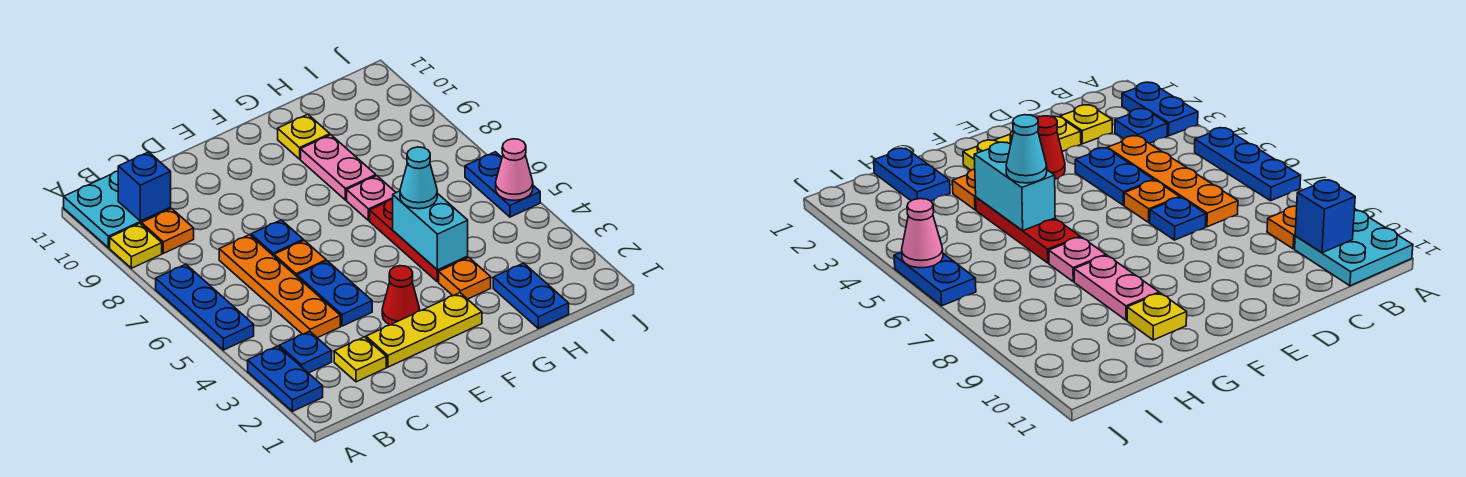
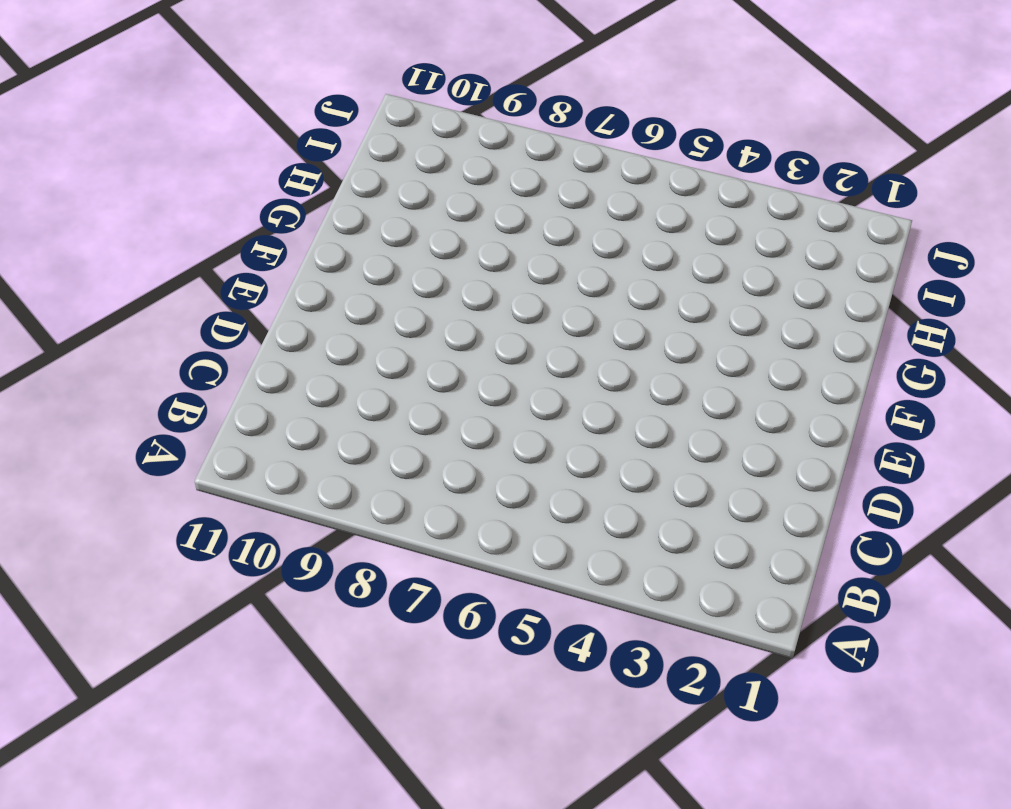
none -> blue plate A2:A3 level 1
none -> blue plate A5:A7 level 1
none -> yellow plate A9 level 1

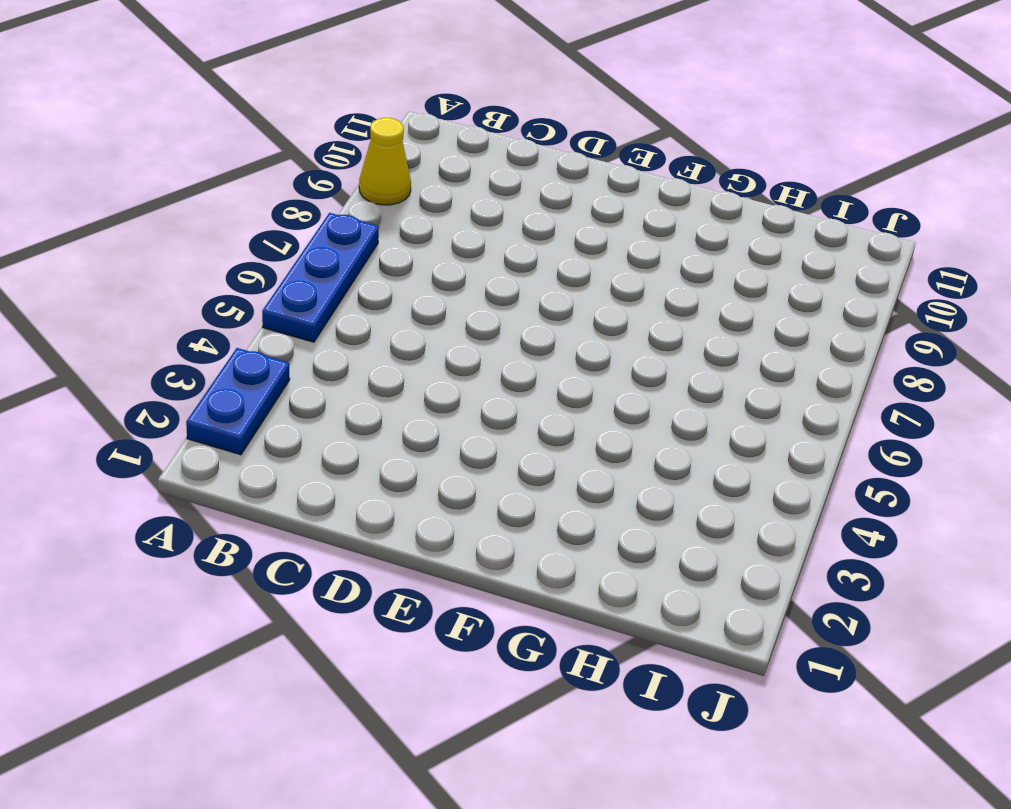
yellow cone A9 level 1 -> yellow plate A9 level 1
none -> cyan plate A10:B11 level 1
none -> blue plate B3 level 1
none -> orange plate B9 level 1

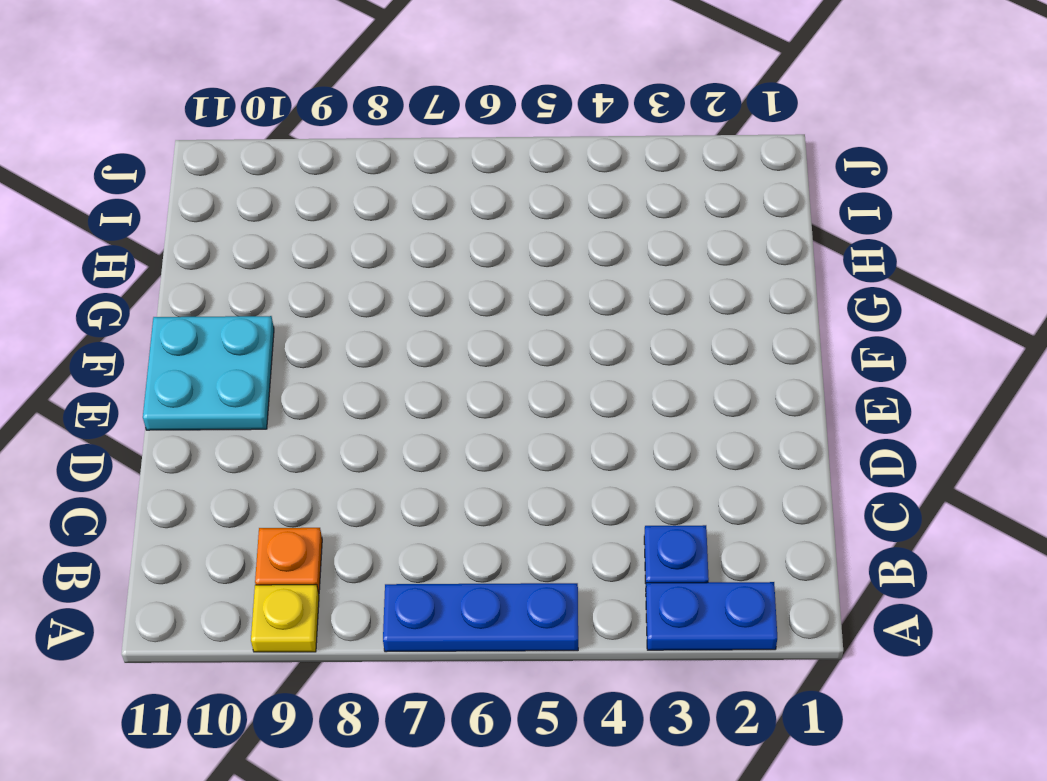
cyan plate E10:F11 level 1 -> cyan plate A10:B11 level 1
none -> yellow plate C2 level 1
none -> orange plate C4:C7 level 1
none -> yellow plate D2:F2 level 1

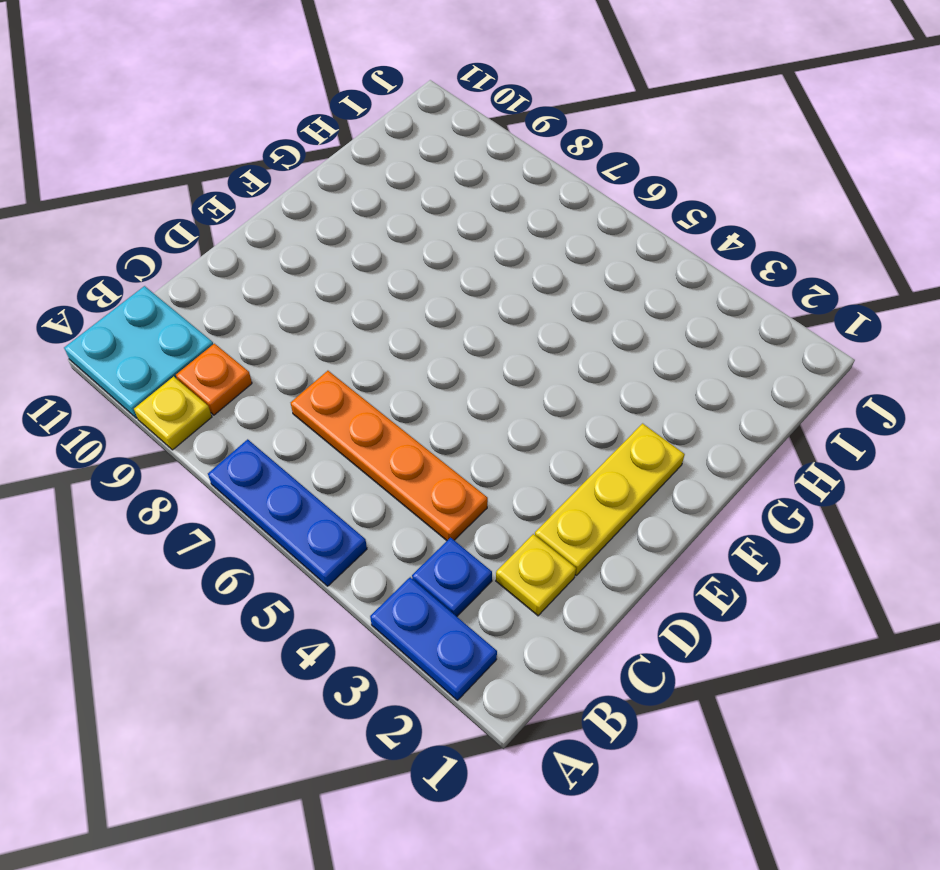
none -> blue plate D4:D5 level 1
none -> orange plate D6 level 1
none -> blue plate D7 level 1

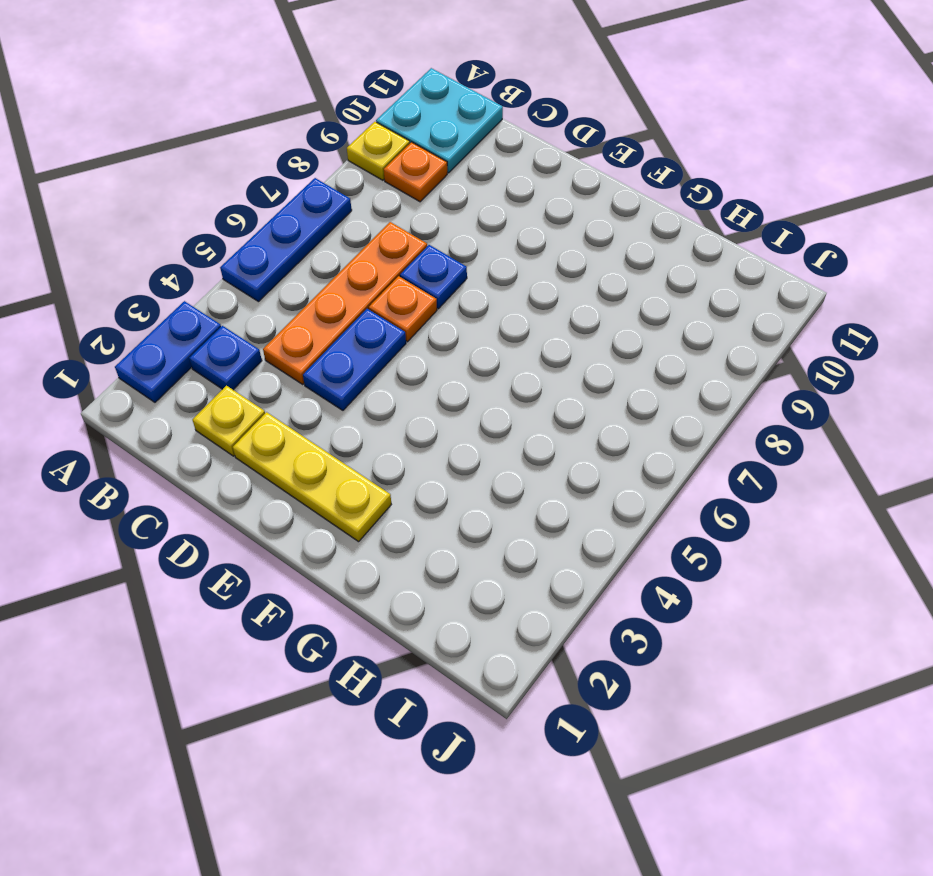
none -> red cone E3 level 1
none -> orange plate G3 level 1
none -> red plate G4:G6 level 1

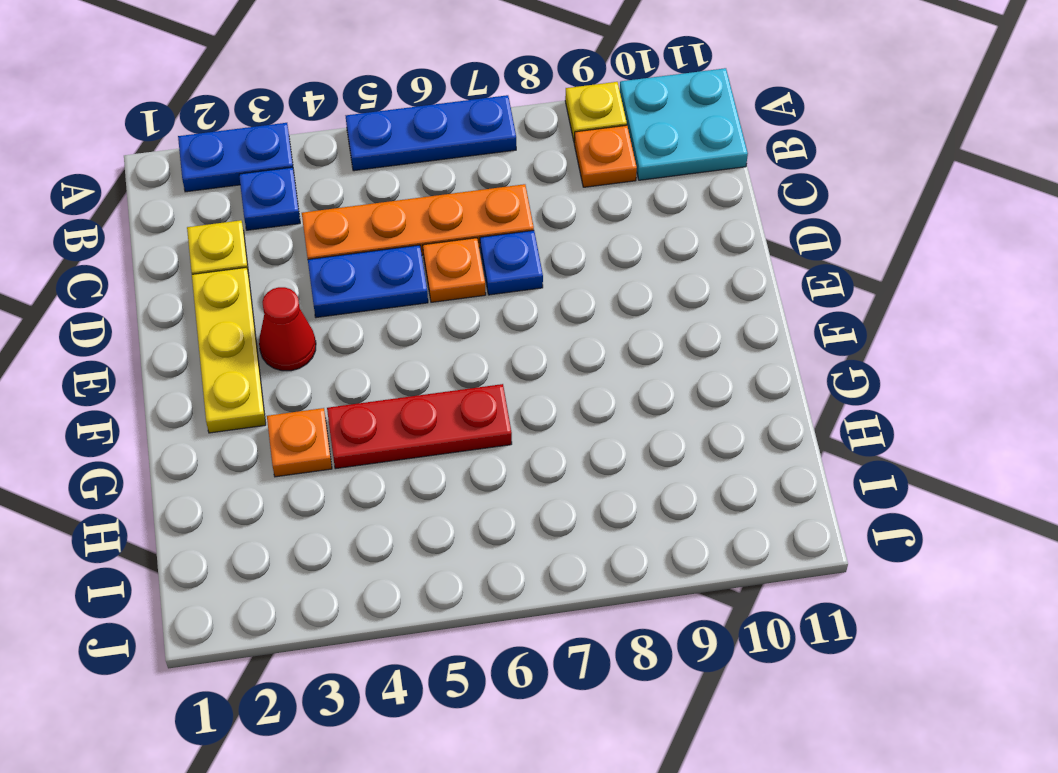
none -> pink plate G7 level 1
none -> pink plate G8:G9 level 1
none -> yellow plate G10 level 1

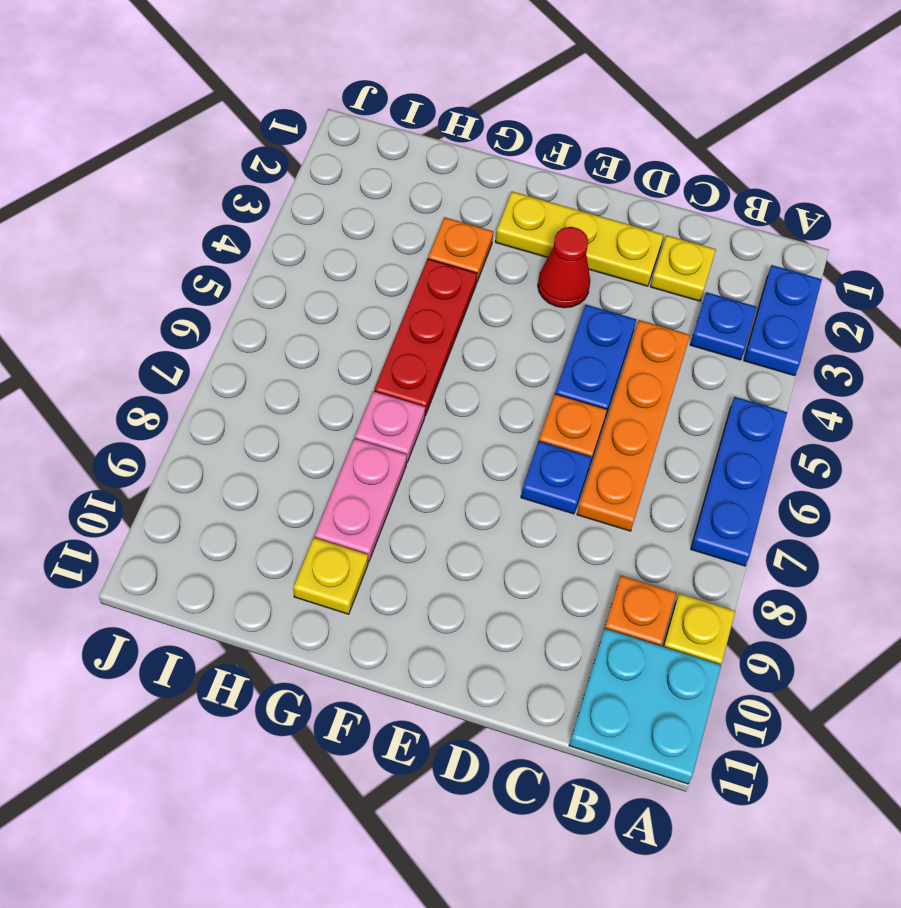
none -> blue plate H1:H2 level 1
none -> blue plate J5:J6 level 1
none -> blue brick B10 level 2

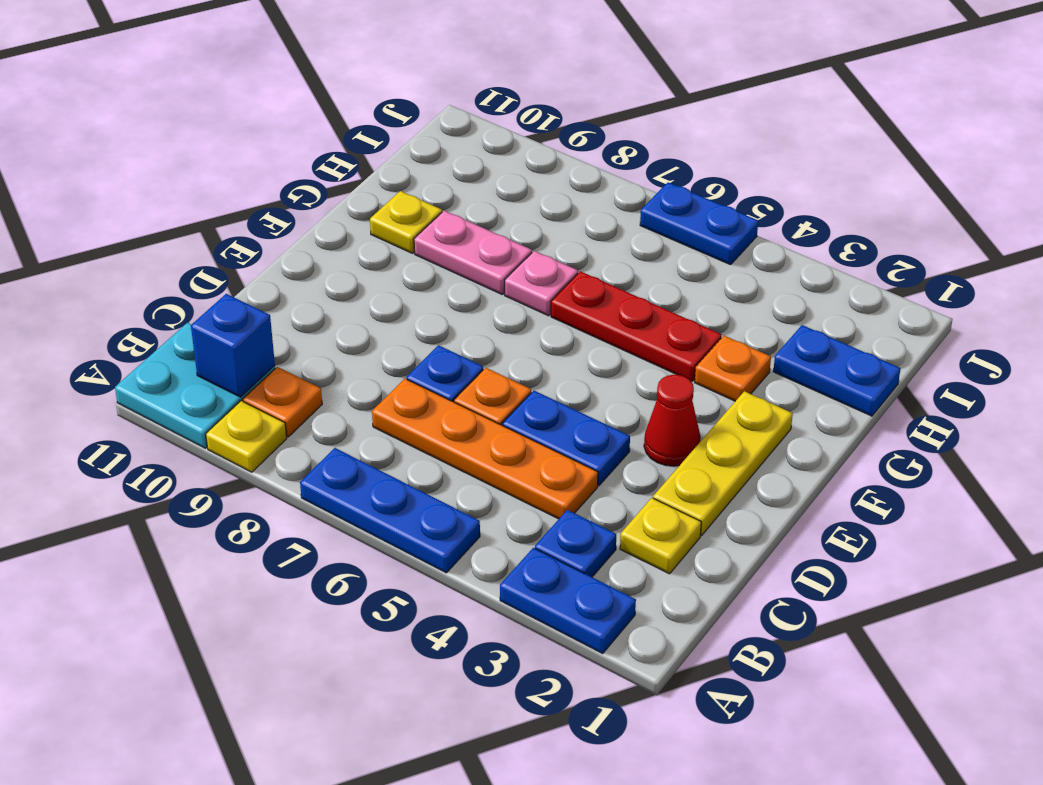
none -> cyan brick G4:G5 level 2
none -> pink cone J5 level 2
none -> cyan cone G5 level 3

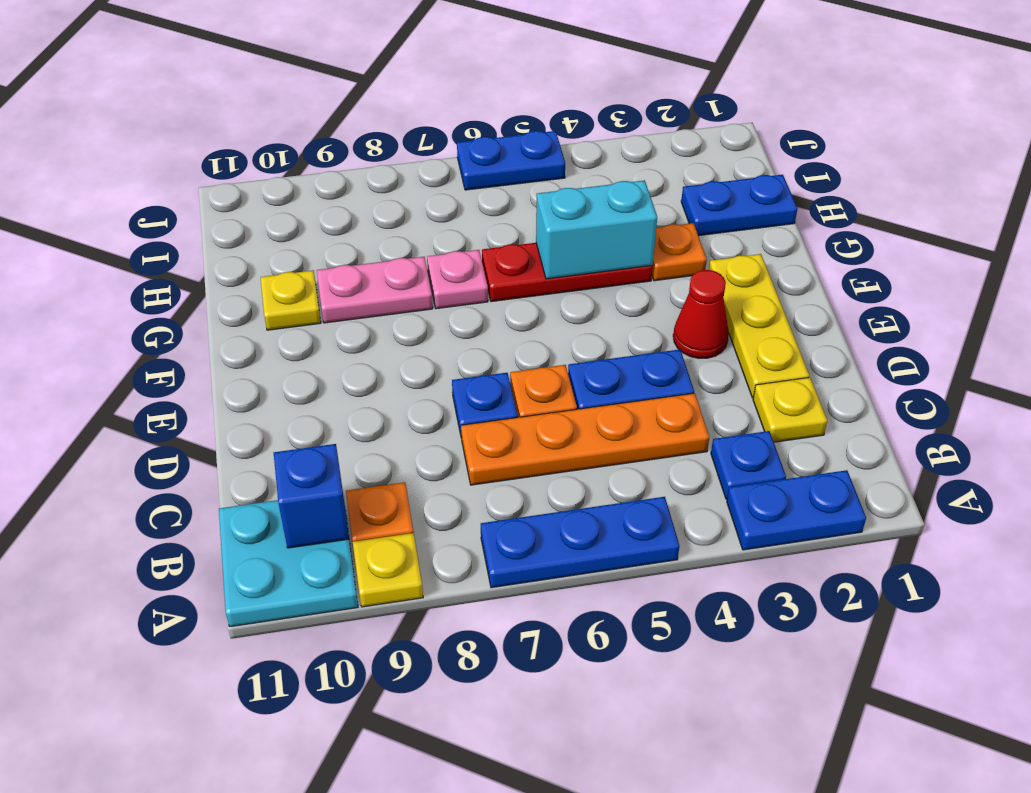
none -> pink cone J5 level 2
none -> cyan cone G5 level 3

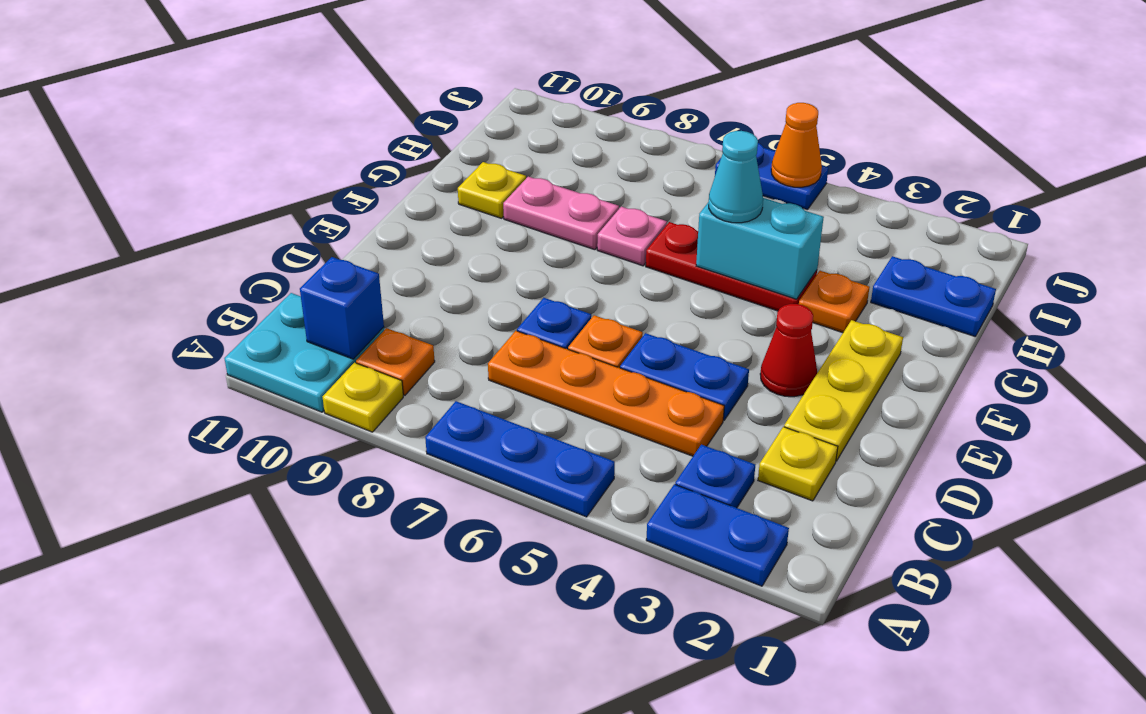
orange cone J5 level 2 -> pink cone J5 level 2

